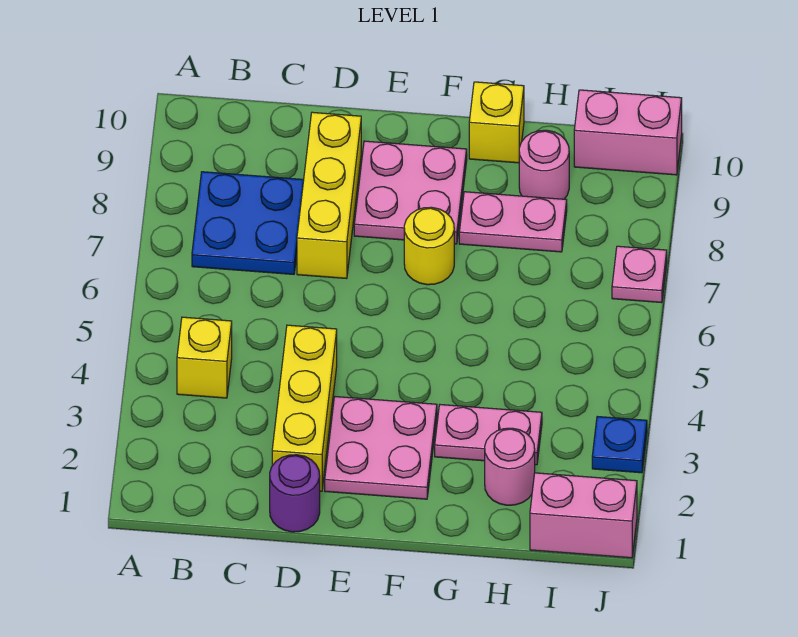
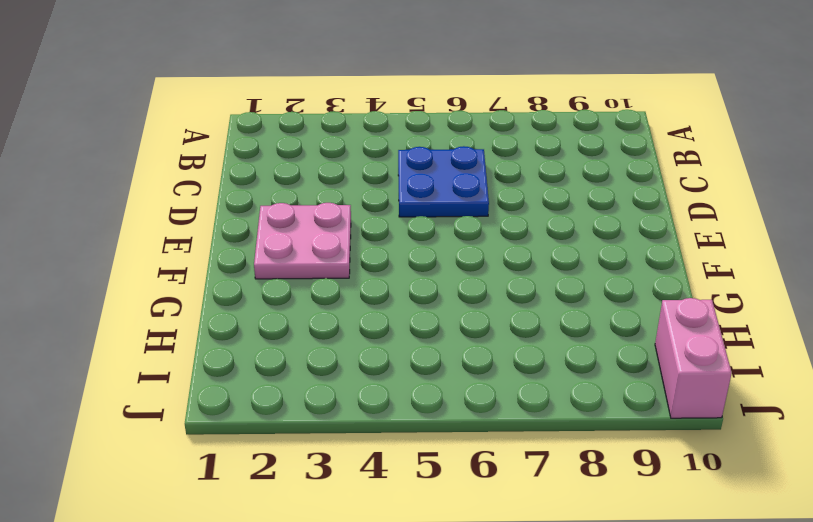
blue plate C5:D6 level 1 -> blue plate B7:C8 level 1
none -> yellow brick B4 level 1
none -> purple round brick D1 level 1
none -> yellow brick D2:D4 level 1

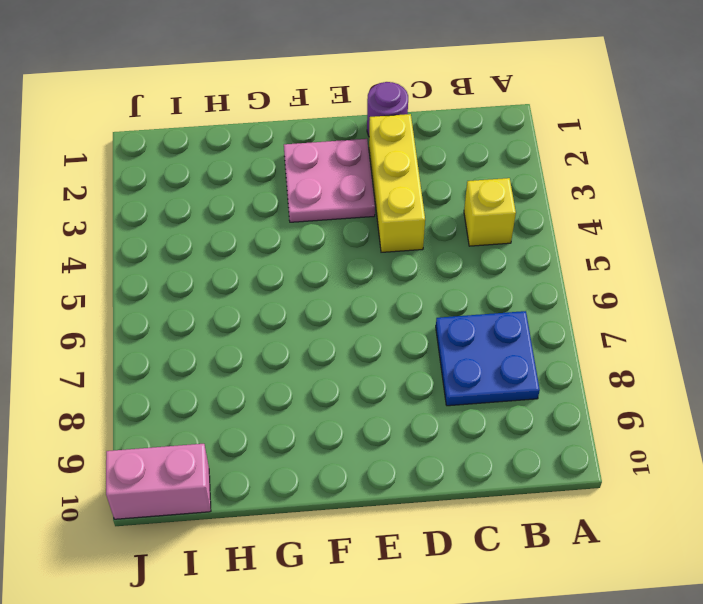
none -> yellow brick D7:D9 level 1
none -> pink plate E8:F9 level 1
none -> yellow round brick F7 level 1

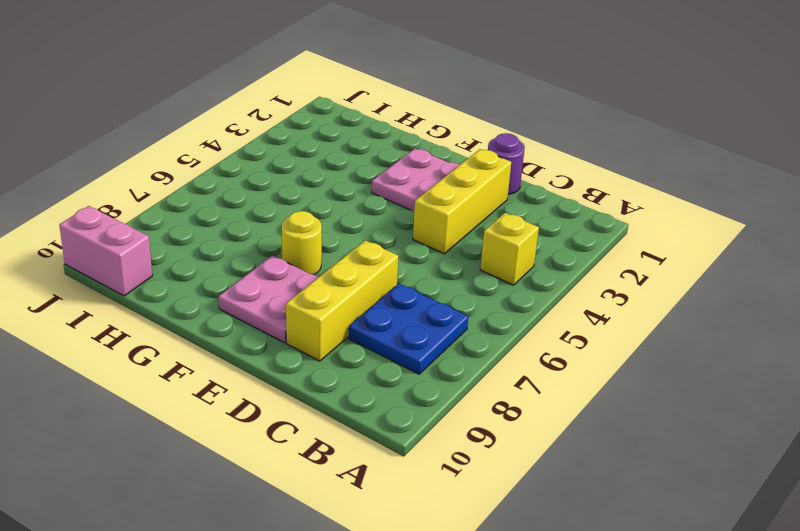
none -> pink plate G3:H3 level 1
none -> pink plate G8:H8 level 1
none -> yellow brick G10 level 1

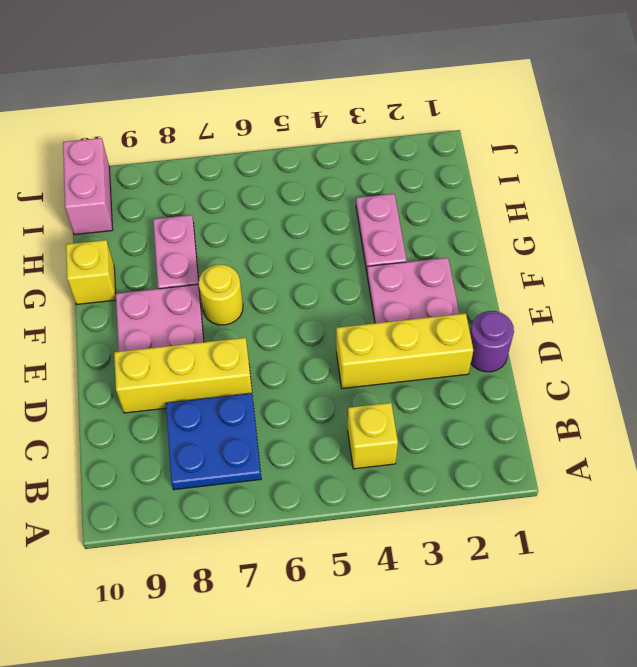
none -> pink round brick H2 level 1
none -> pink round brick H9 level 1
none -> pink brick I1:J1 level 1

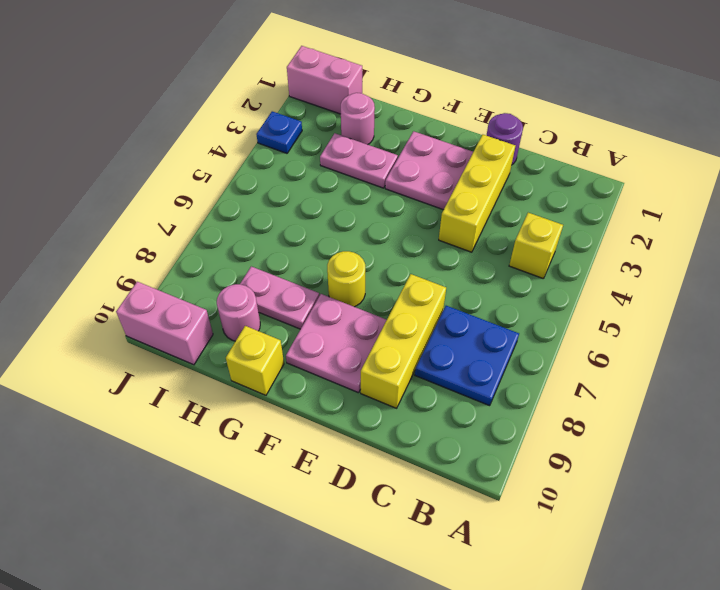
none -> pink plate J7 level 1

